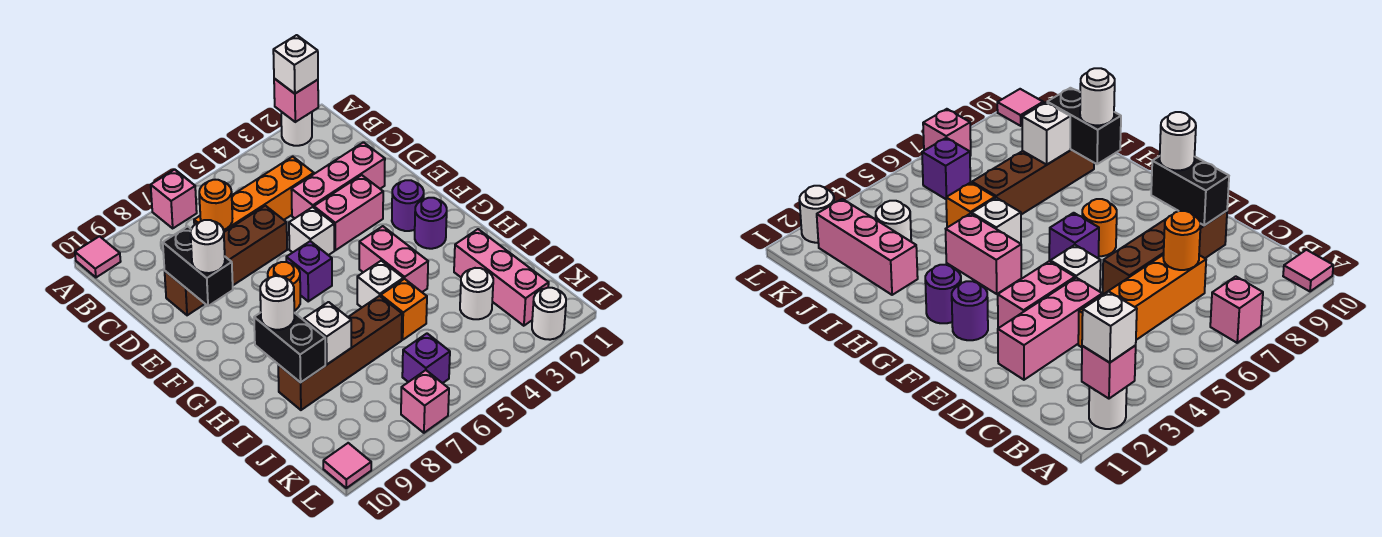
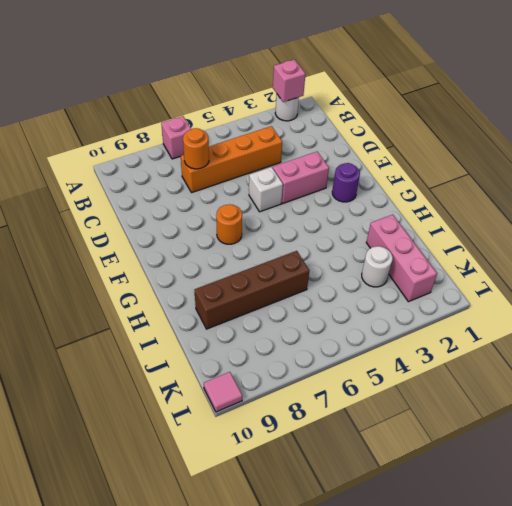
none -> pink tile A10 level 1
none -> pink brick D2:D4 level 1
none -> brown brick D6:D9 level 1
none -> purple brick F6 level 1

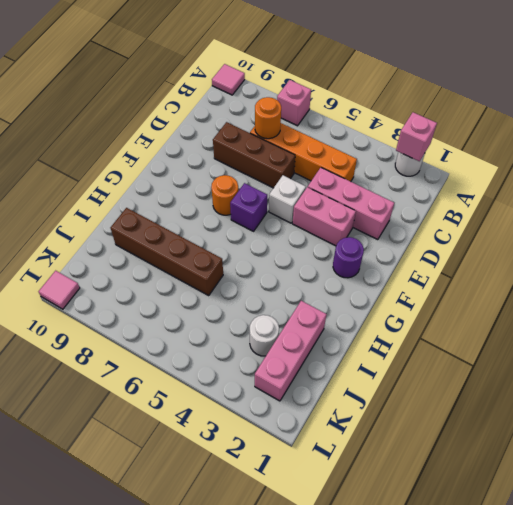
brown brick D6:D8 level 1 -> brown brick D6:D9 level 1
none -> purple round brick G2 level 1
none -> pink brick G4:H4 level 1
none -> white brick H5 level 1
none -> orange brick I5 level 1

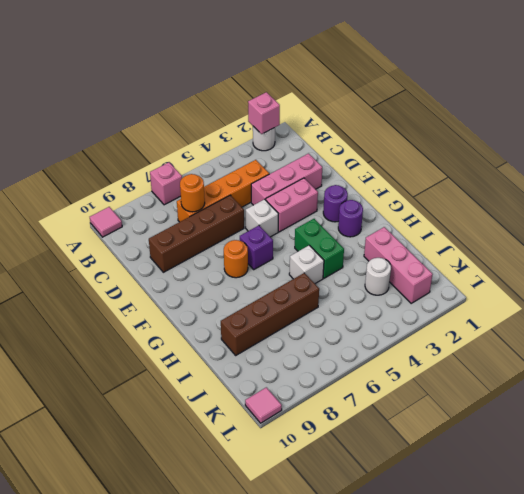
green brick G4:H4 level 1 -> pink brick G4:H4 level 1
none -> orange brick I5 level 1
none -> purple brick K6 level 1
none -> white round brick L2 level 1
none -> pink brick L7 level 1

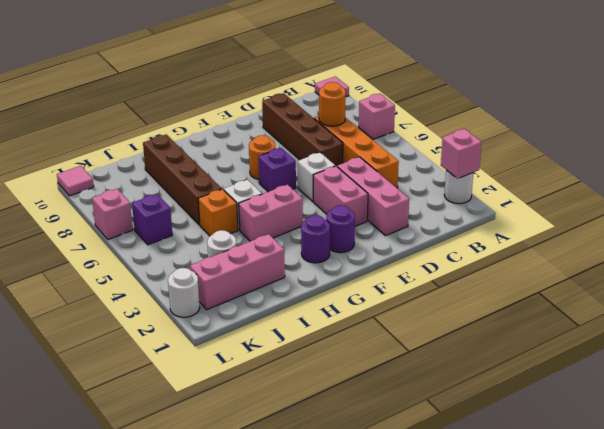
none -> black brick D9:E9 level 2
none -> black brick H9:I9 level 2
none -> white brick I8 level 2
none -> white brick A2 level 3

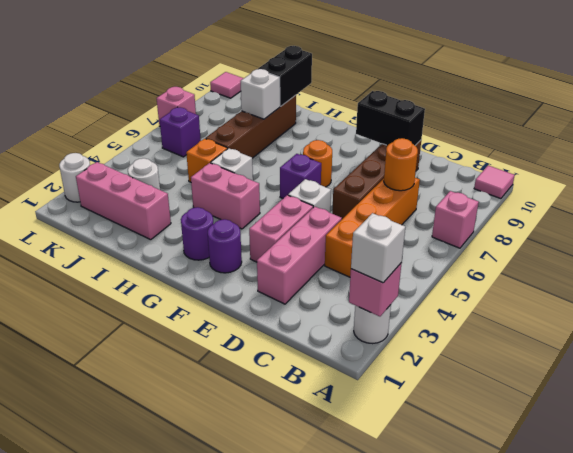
black brick I9:I10 level 2 -> black brick H9:I9 level 2
none -> white round brick E9 level 3
none -> white round brick H9 level 3

